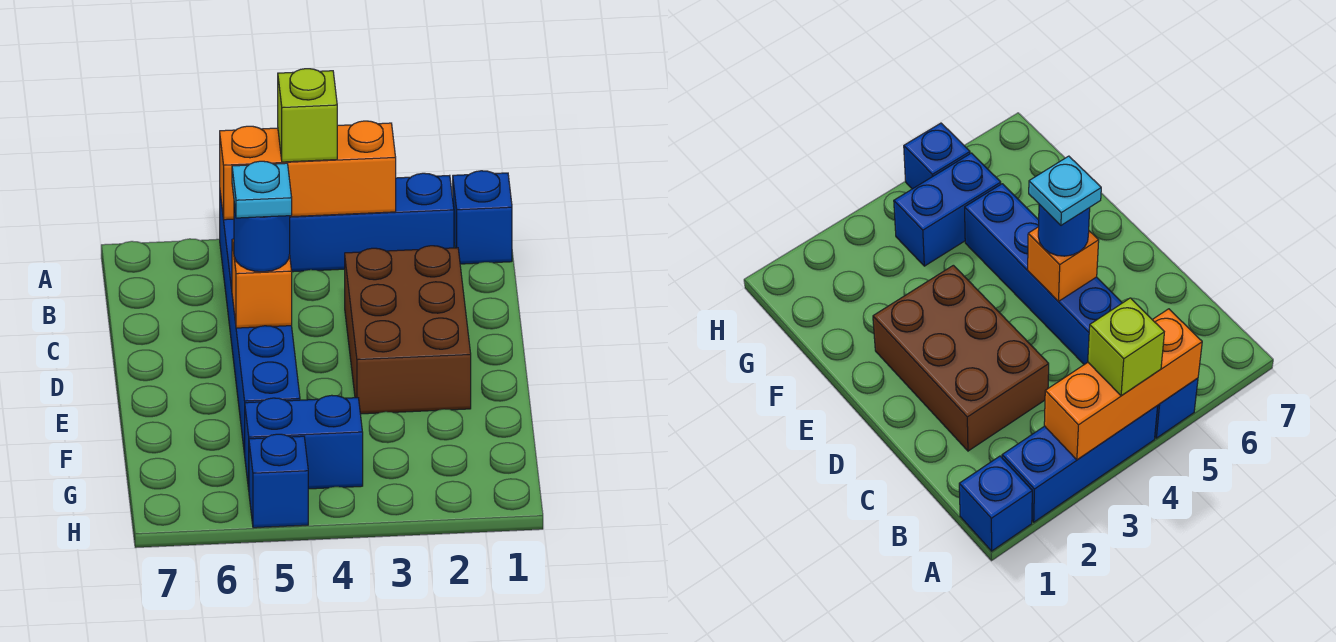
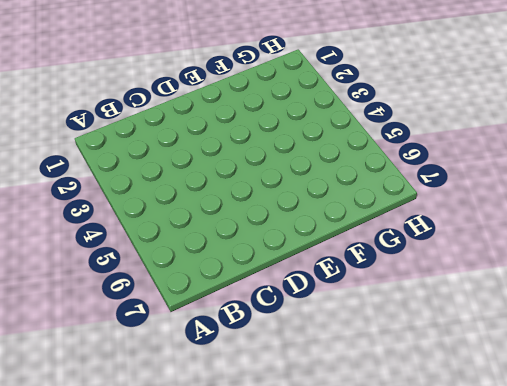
none -> blue brick A1 level 1
none -> blue brick A2:A4 level 1

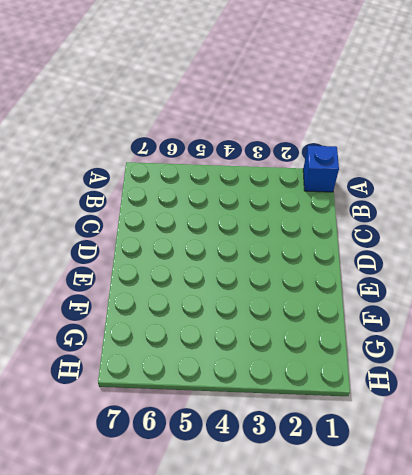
none -> blue brick A2:A4 level 1
none -> blue brick A5:F5 level 1

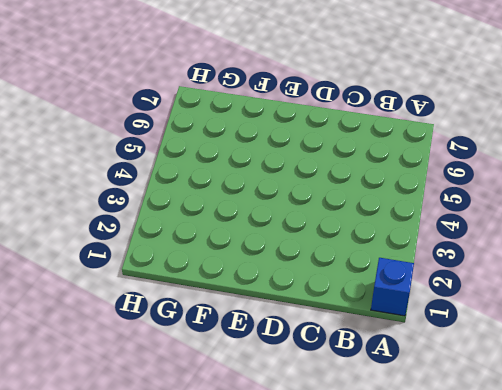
none -> blue brick A2:A4 level 1
none -> blue brick A5:F5 level 1

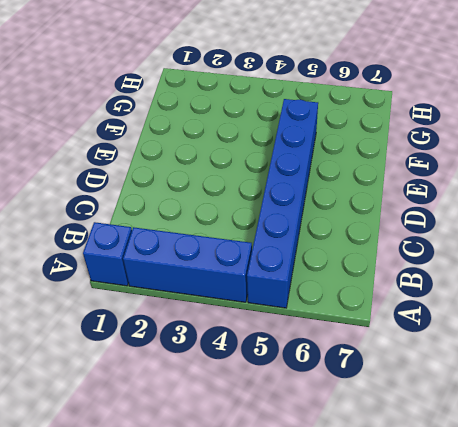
none -> brown brick C2:E3 level 1
none -> blue brick G4:G5 level 1

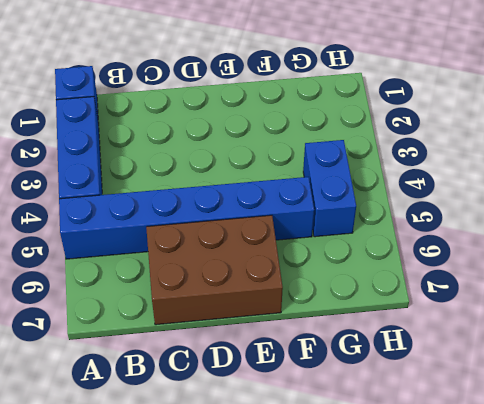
brown brick C6:E7 level 1 -> brown brick C2:E3 level 1
none -> blue brick H5 level 1
none -> orange brick A3:A5 level 2

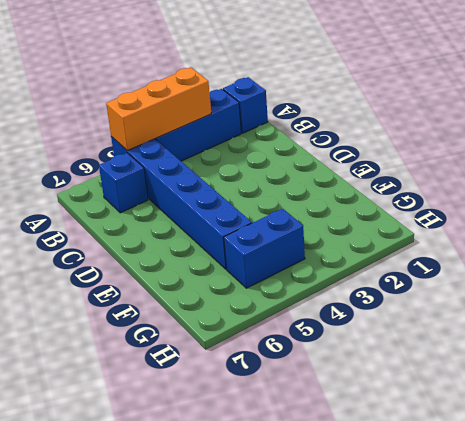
blue brick B6 level 1 -> blue brick H5 level 1
none -> brown brick C2:E3 level 1
none -> orange brick D5 level 2

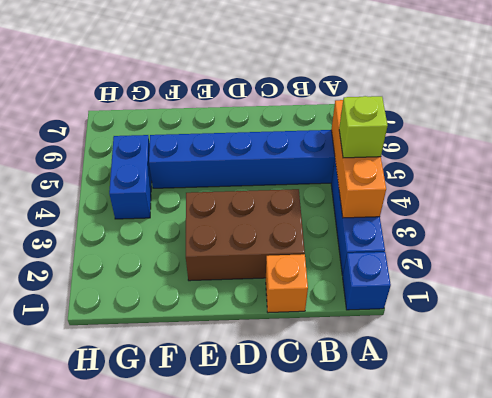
orange brick C1 level 1 -> orange brick D5 level 2
none -> blue brick H5 level 1
none -> blue round brick D5 level 3

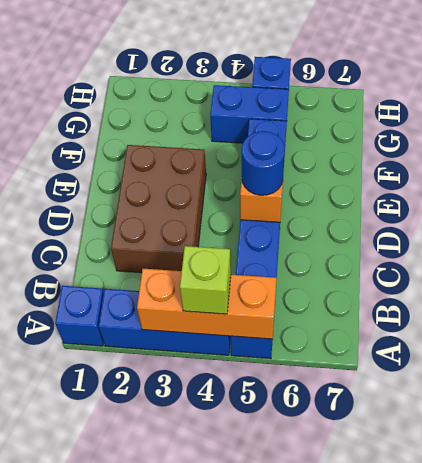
none -> cyan plate D5 level 4

